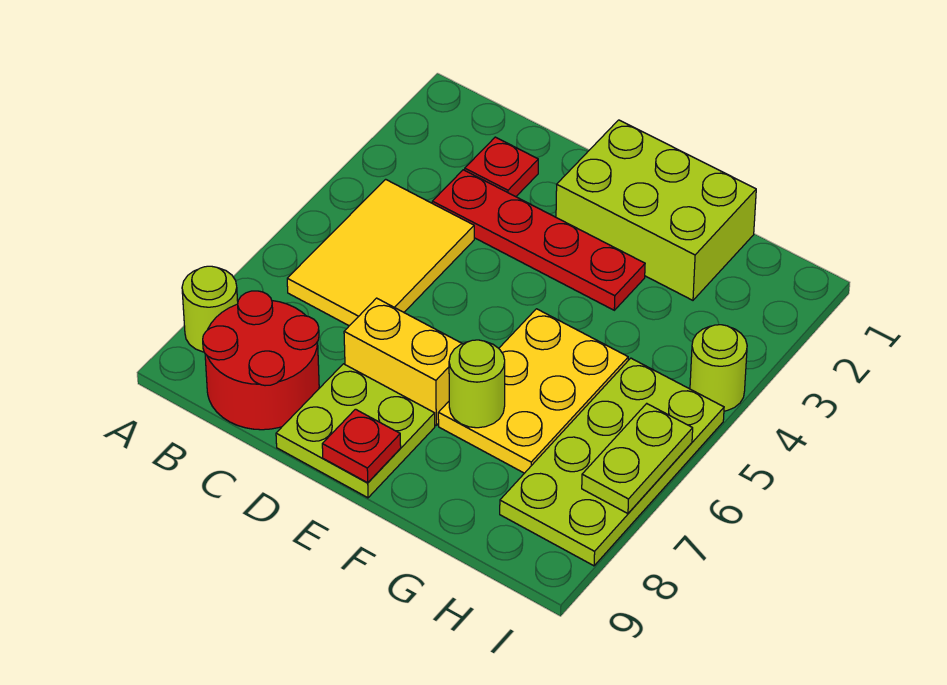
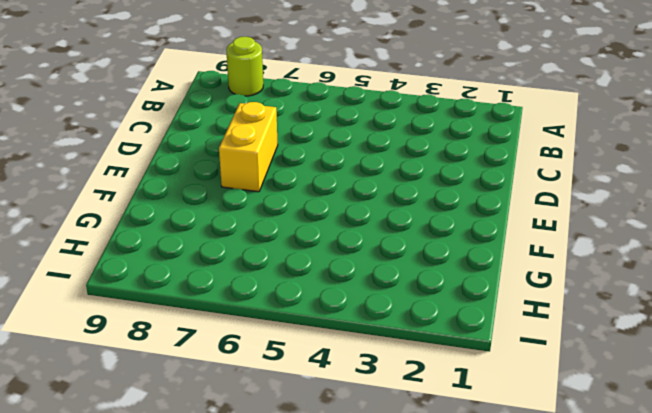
none -> yellow tile B4:C6 level 1
none -> red round brick B8:C9 level 1
none -> red plate C2 level 1

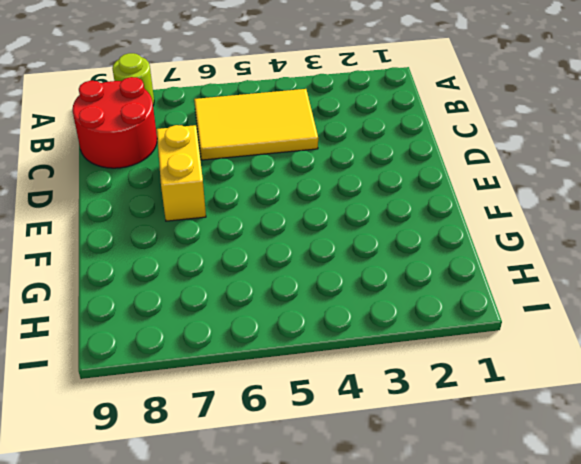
none -> red plate C2 level 1
none -> red plate C3:F3 level 1
none -> lime plate D8:E9 level 1

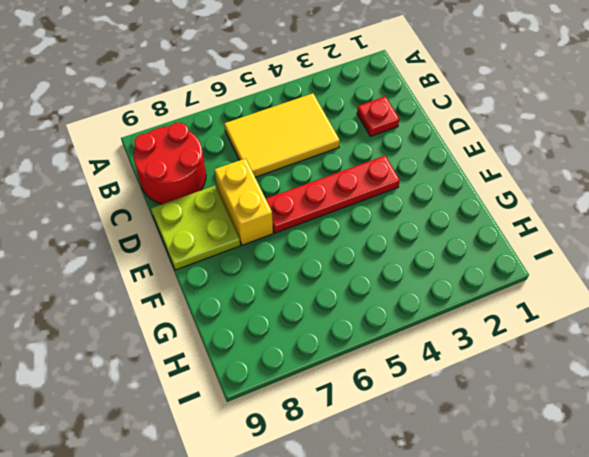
red plate E3:E6 level 1 -> red plate C3:F3 level 1
none -> lime round brick A8 level 1
none -> lime brick E1:G2 level 1
none -> yellow plate F5:G7 level 1

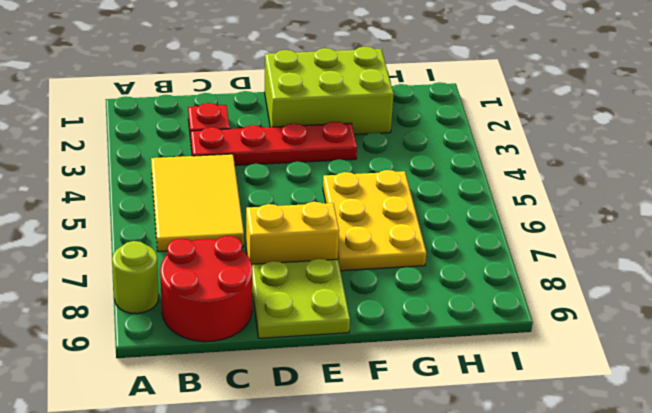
none -> lime plate H5:I8 level 1
none -> lime round brick I4 level 1
none -> red plate E9 level 2

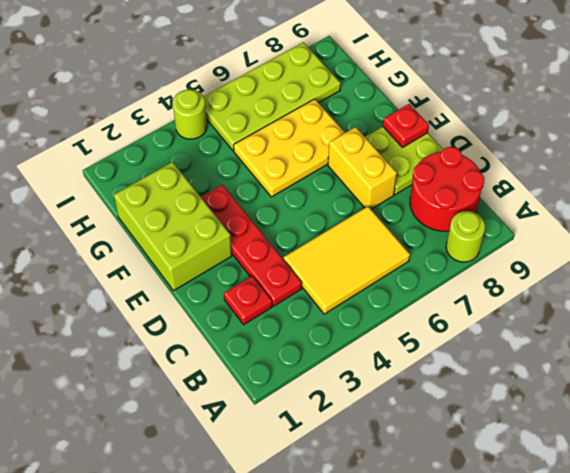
none -> lime round brick F7 level 2
none -> lime plate I6:I7 level 2

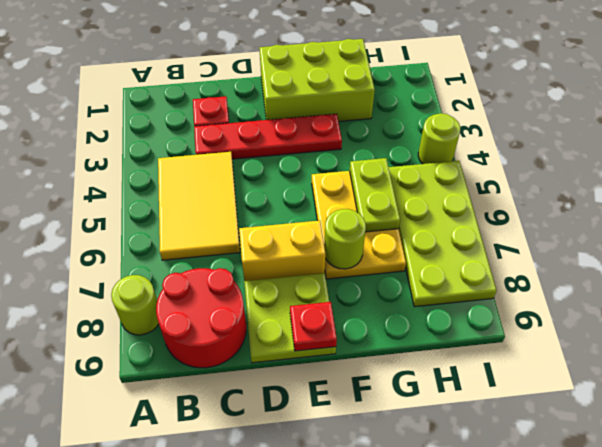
lime plate G5:G6 level 2 -> lime plate I6:I7 level 2

